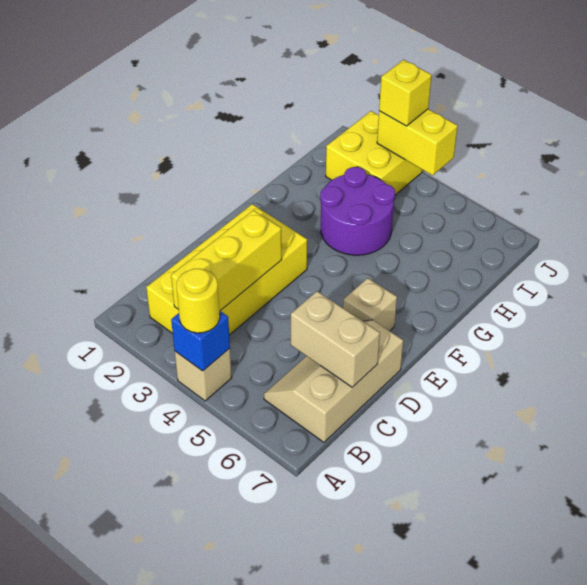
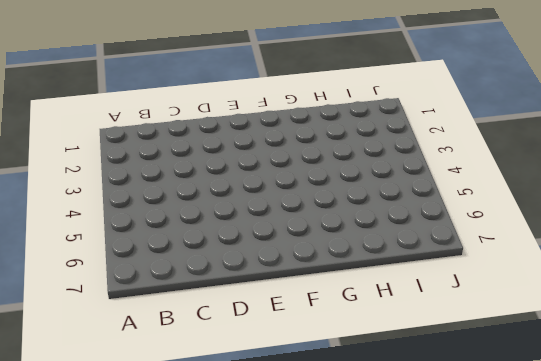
none -> tan brick A4 level 1
none -> yellow brick B2:E3 level 1
none -> tan slope B6:D7 level 1 top 7

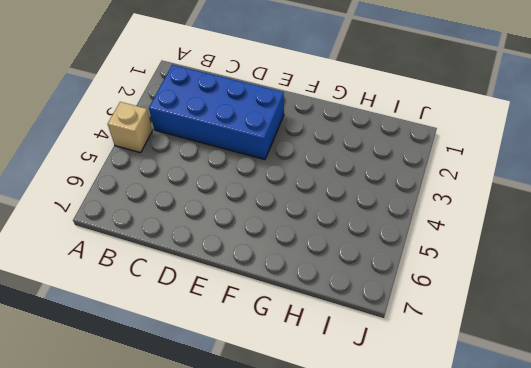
blue brick B2:E3 level 1 -> yellow brick B2:E3 level 1
none -> tan slope B6:D7 level 1 top 7
none -> tan brick E6 level 1
none -> purple round brick G3:H4 level 1

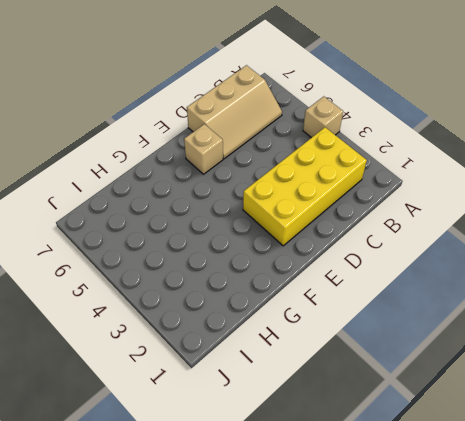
none -> purple round brick G3:H4 level 1
none -> yellow brick I2:J3 level 1
none -> blue brick A4 level 2

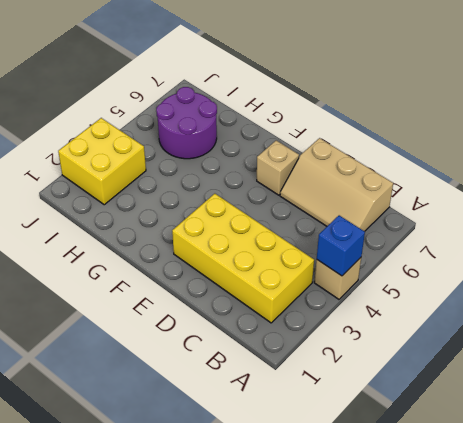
purple round brick H5:I6 level 1 -> purple round brick G3:H4 level 1
none -> yellow brick B3:D3 level 2
none -> tan brick C6:C7 level 2
none -> yellow brick J3:J4 level 2

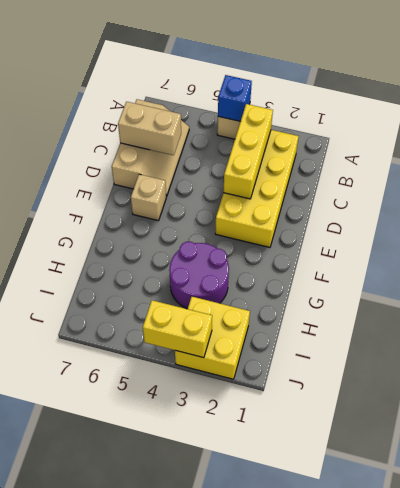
none -> yellow round brick A4 level 3
none -> yellow brick J3 level 3

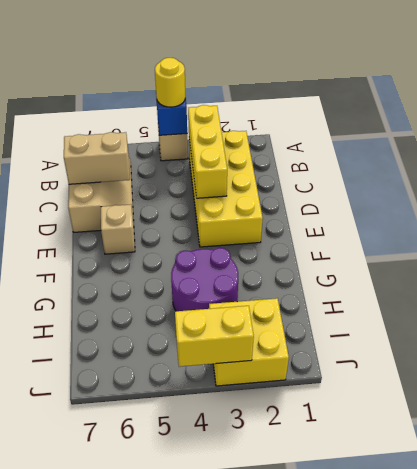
none -> yellow brick J3 level 3

